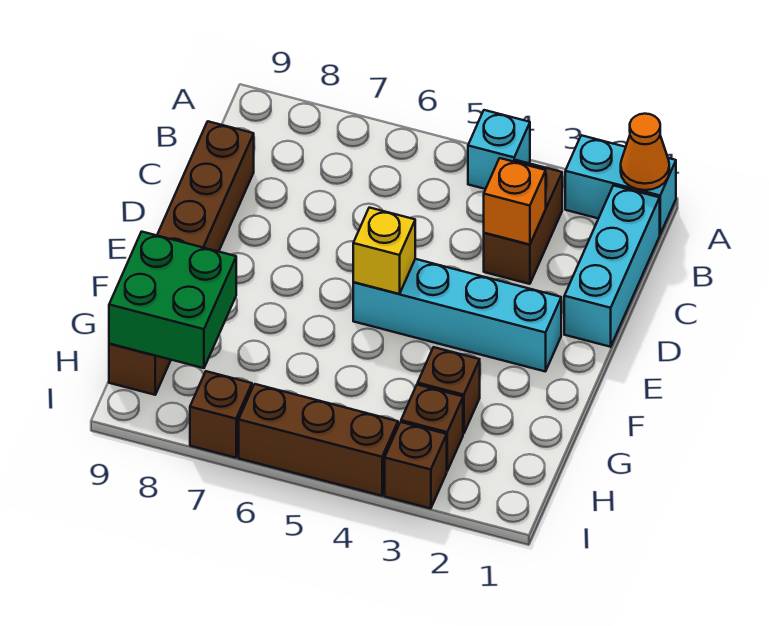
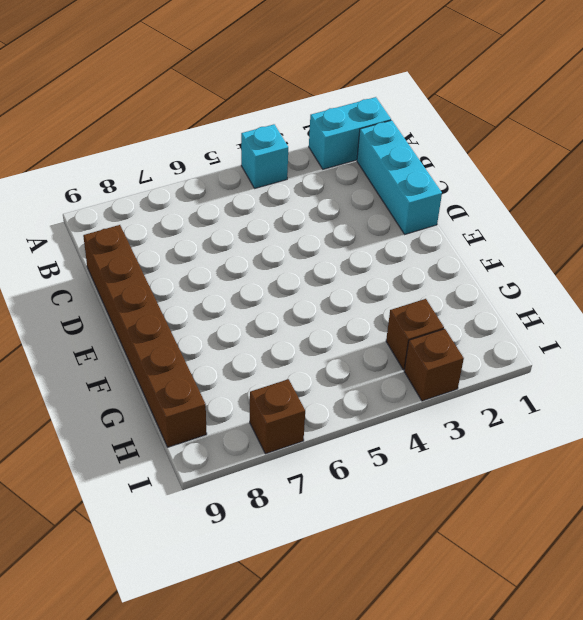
none -> brown brick B3:C3 level 1
none -> cyan brick E2:E5 level 1
none -> brown brick G3 level 1

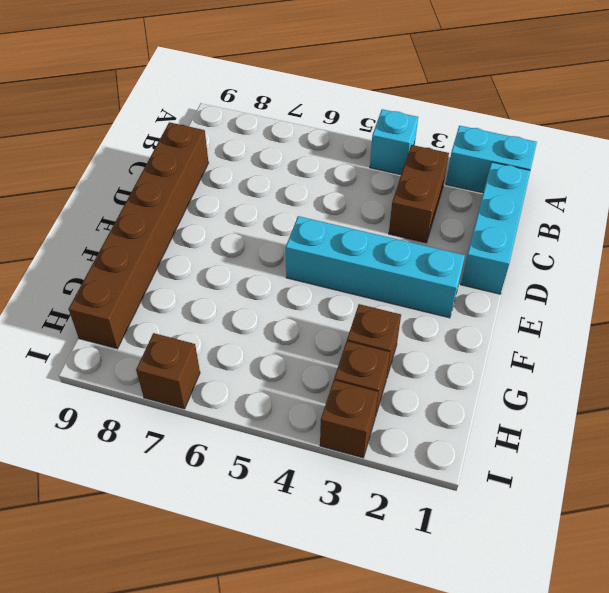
none -> brown brick I4:I6 level 1
none -> orange cone A1 level 2
none -> orange brick C3 level 2

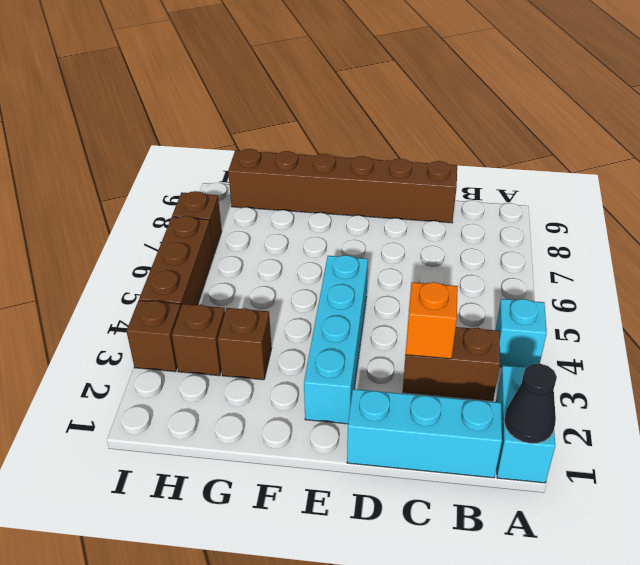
black cone A1 level 2 -> orange cone A1 level 2
none -> yellow brick E5 level 2
none -> green brick G8:H9 level 2

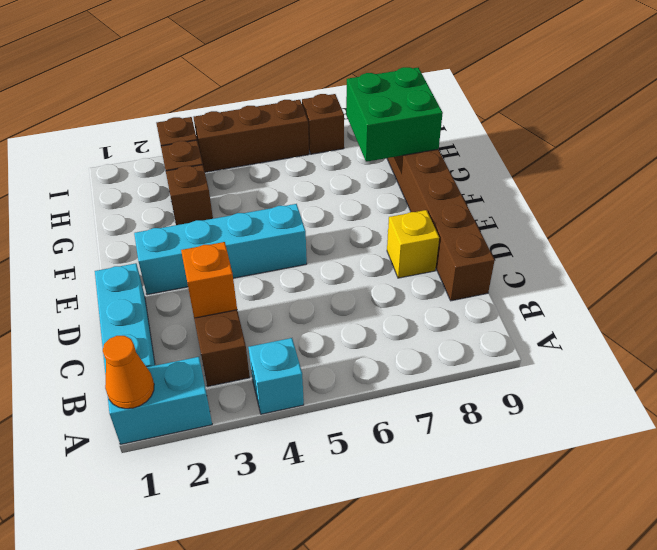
yellow brick D8 level 1 -> yellow brick E5 level 2

